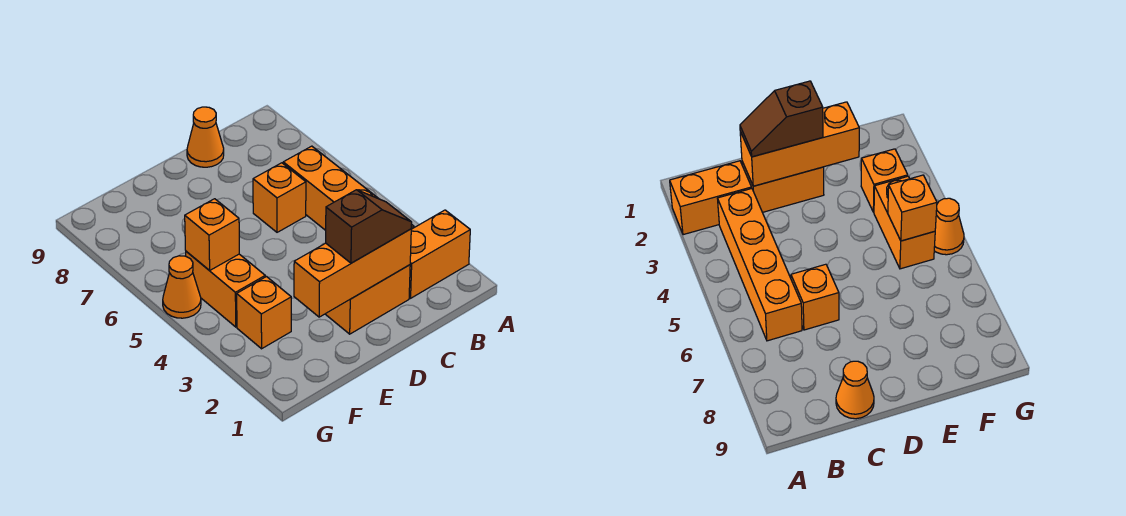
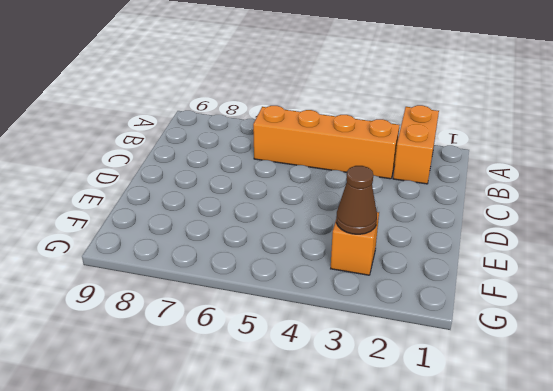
brown cone F3 level 2 -> none
none -> orange brick C2:D2 level 1
none -> orange brick C6 level 1

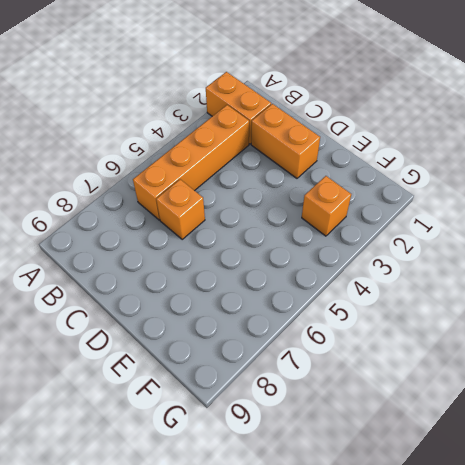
none -> orange cone C9 level 1
none -> orange brick F4:F5 level 1

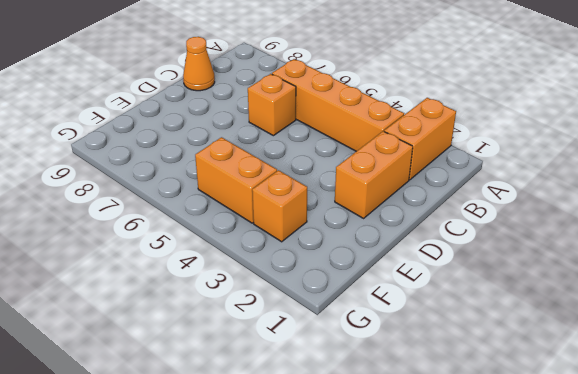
none -> orange cone G5 level 1
none -> orange brick C2:E2 level 2

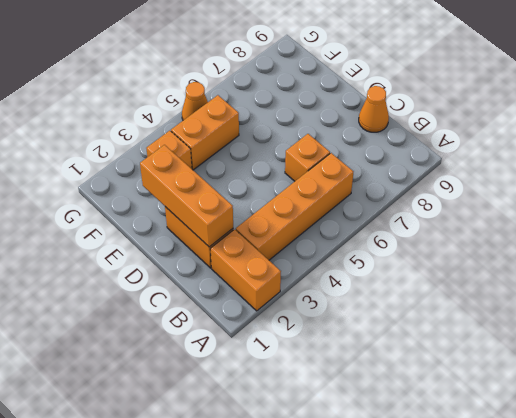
none -> orange brick F5 level 2
none -> brown slope C2:D2 level 3 top D

